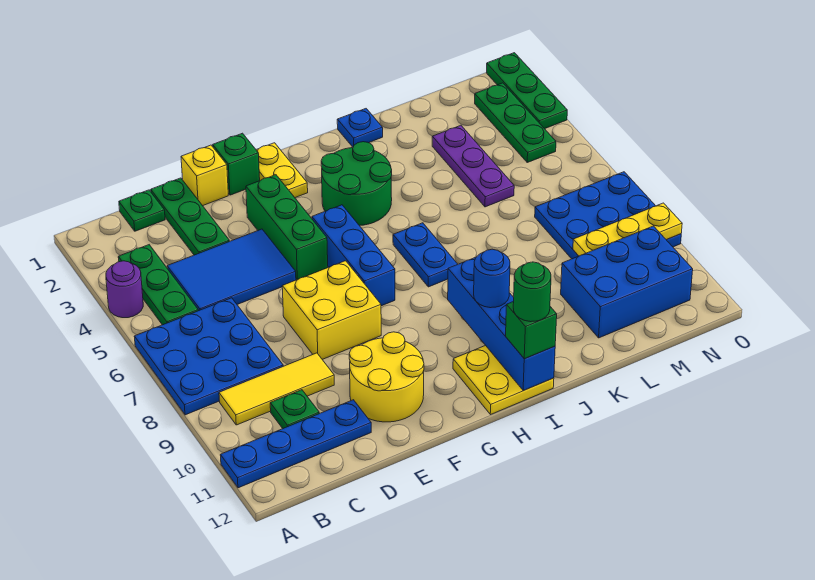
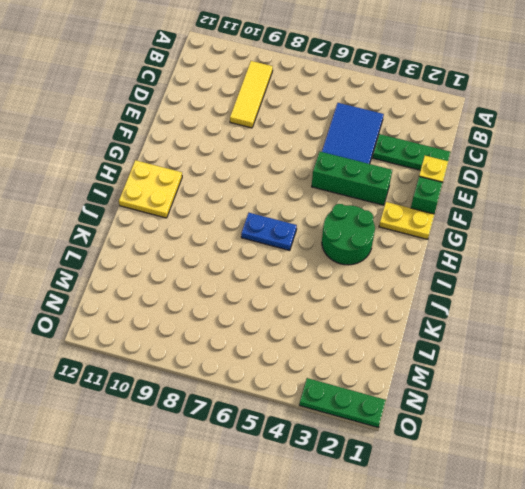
none -> purple round brick A4 level 1
none -> blue plate A6:C8 level 1
none -> blue plate A11:D11 level 1
none -> green plate B3:B5 level 1

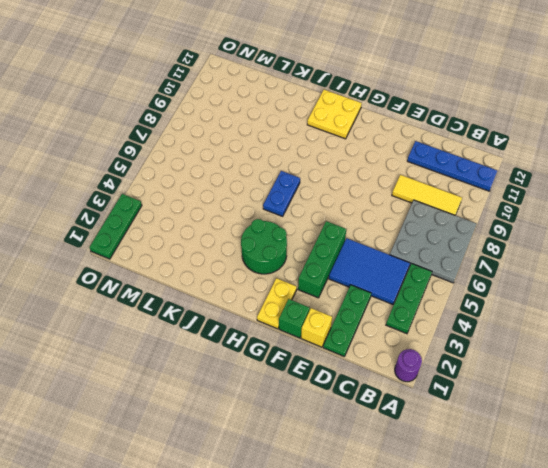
purple round brick A1 level 1 -> purple round brick A4 level 1
grey plate A6:C8 level 1 -> blue plate A6:C8 level 1
none -> green plate C1 level 1
none -> green plate C10 level 1
none -> yellow brick E7:F8 level 1
none -> yellow round brick E10:F11 level 1

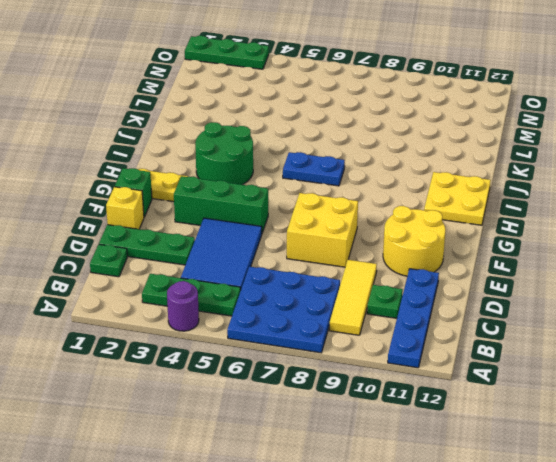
none -> blue brick G5:G7 level 1
none -> blue plate J1 level 1
none -> purple plate L3:L5 level 1
none -> blue brick L10:N11 level 1

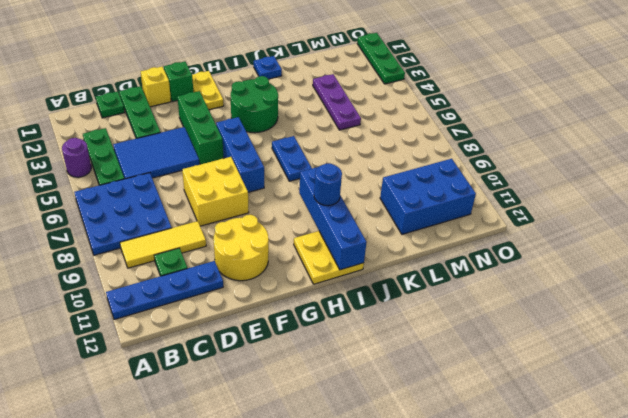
none -> blue plate M7:O9 level 1
none -> green plate N2:N4 level 1
none -> yellow plate M9:O9 level 2
none -> green brick I12 level 3

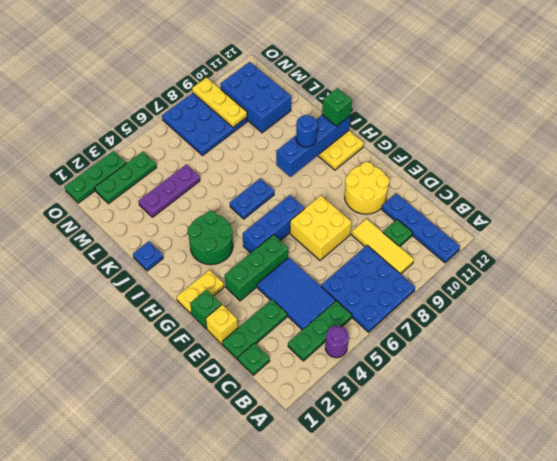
none -> green round brick I12 level 4

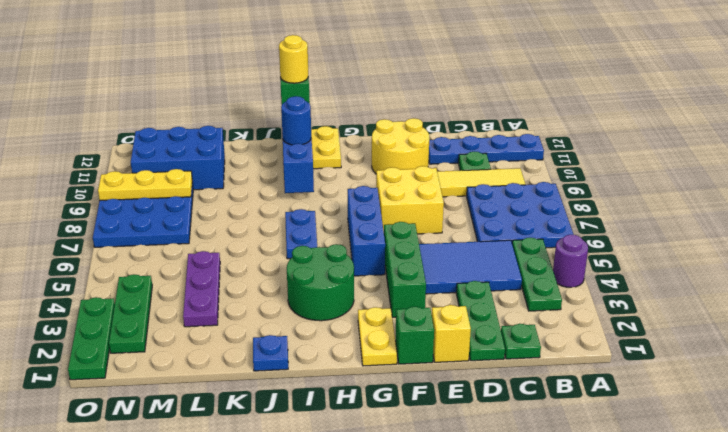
yellow round brick I12 level 4 -> green round brick I12 level 4

